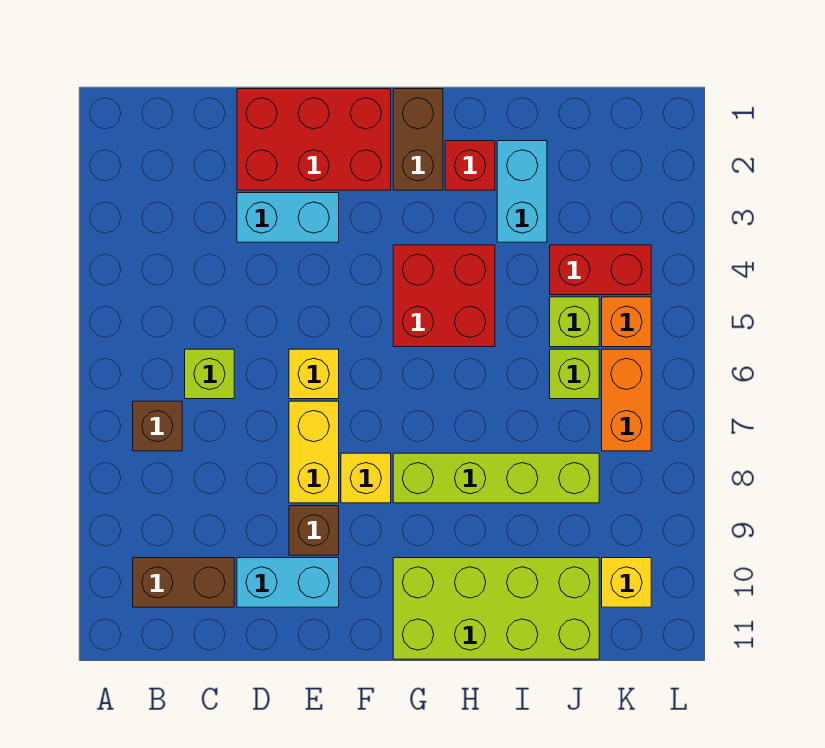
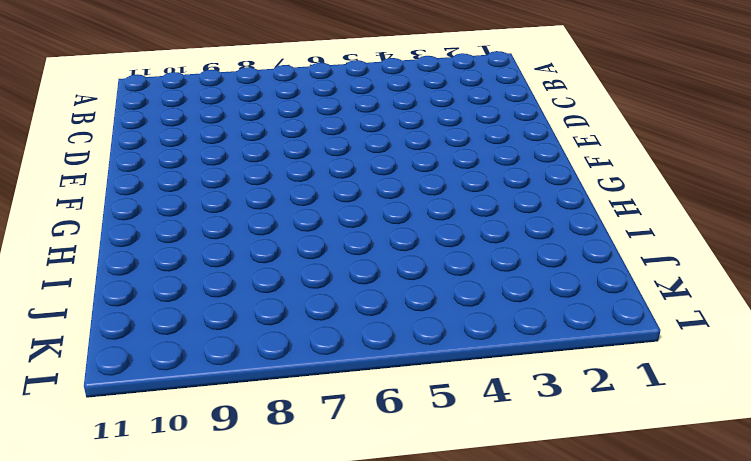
none -> brown brick B7 level 1
none -> brown brick B10:C10 level 1
none -> lime brick C6 level 1

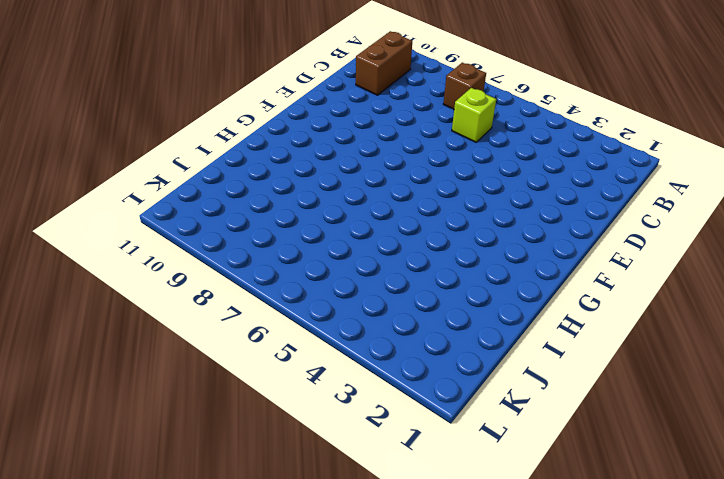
none -> red brick D1:F2 level 1
none -> cyan brick D3:E3 level 1
none -> cyan brick D10:E10 level 1

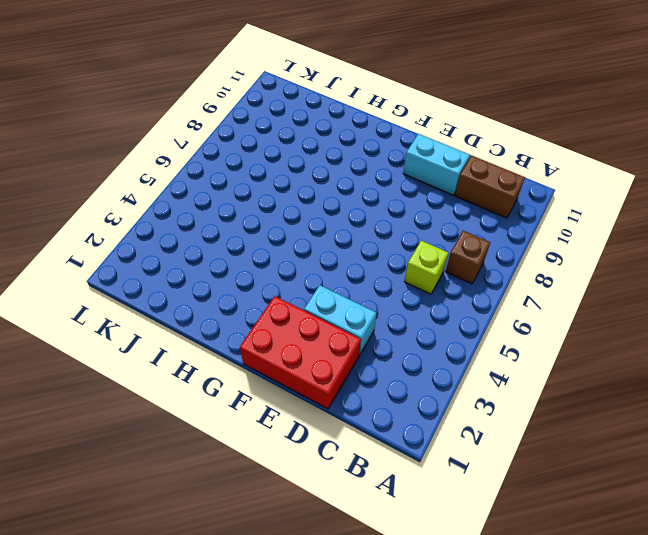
none -> yellow brick E6 level 1
none -> yellow brick E7:E8 level 1
none -> brown brick E9 level 1

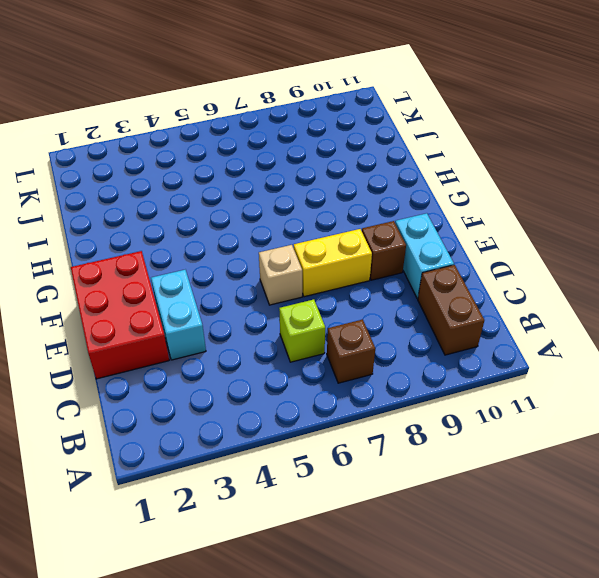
tan brick E6 level 1 -> yellow brick E6 level 1
none -> yellow brick F8 level 1
none -> brown brick G1:G2 level 1
none -> red brick G4:H5 level 1

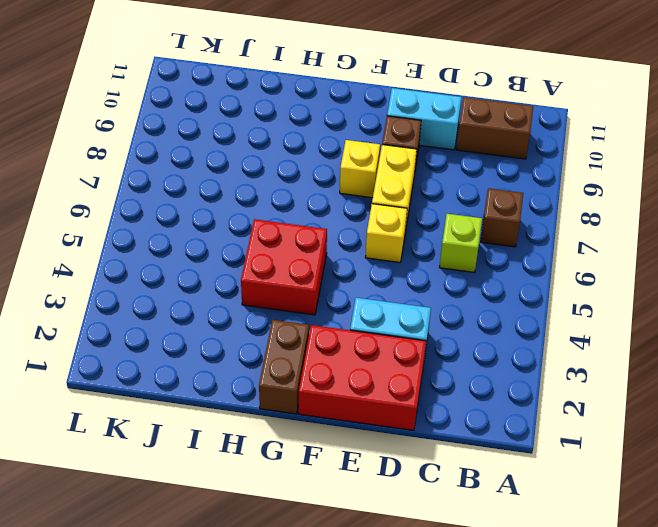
none -> lime brick G8:J8 level 1
none -> lime brick G10:J11 level 1
none -> red brick H2 level 1

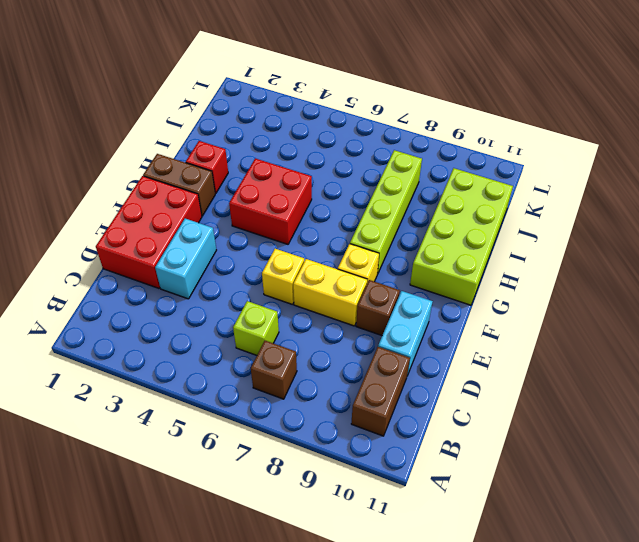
none -> cyan brick I2:I3 level 1
none -> red brick J4:K4 level 1
none -> lime brick J5 level 1

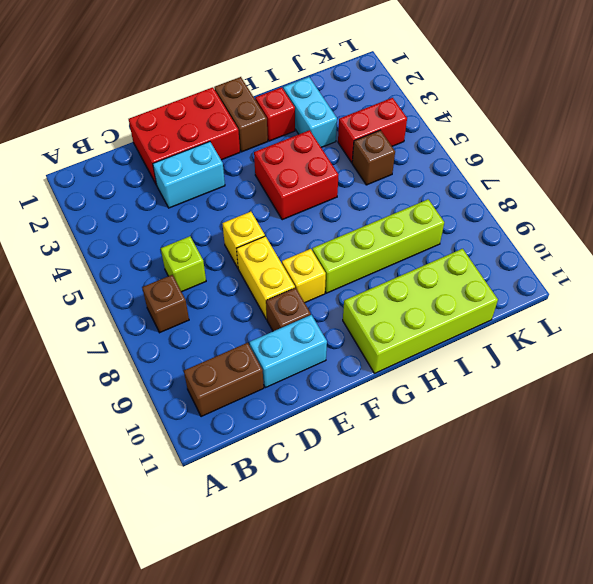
brown brick J5 level 1 -> lime brick J5 level 1
none -> lime brick J6 level 1
none -> orange brick K5 level 1
none -> orange brick K6:K7 level 1

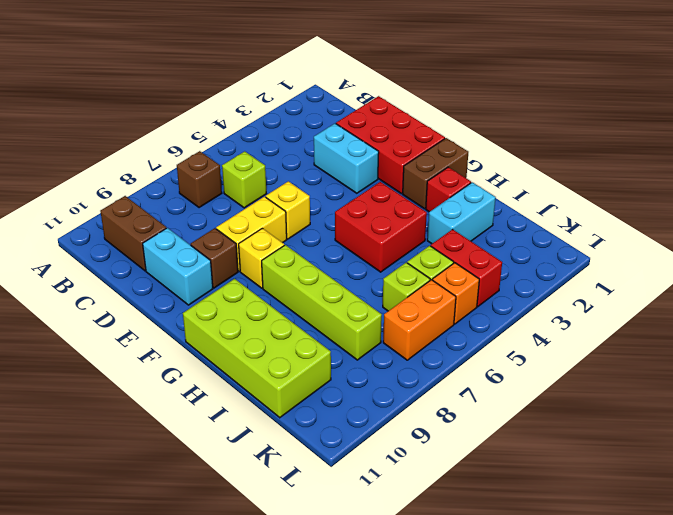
none -> yellow brick K10 level 1

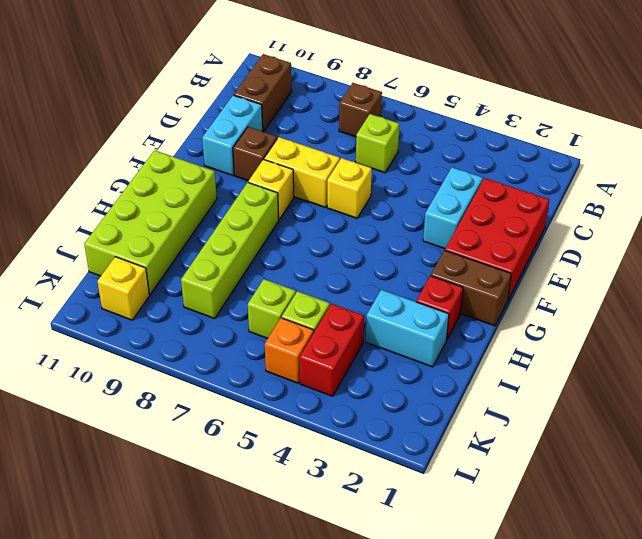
none -> red brick G4:H5 level 1
none -> orange brick K6:K7 level 1

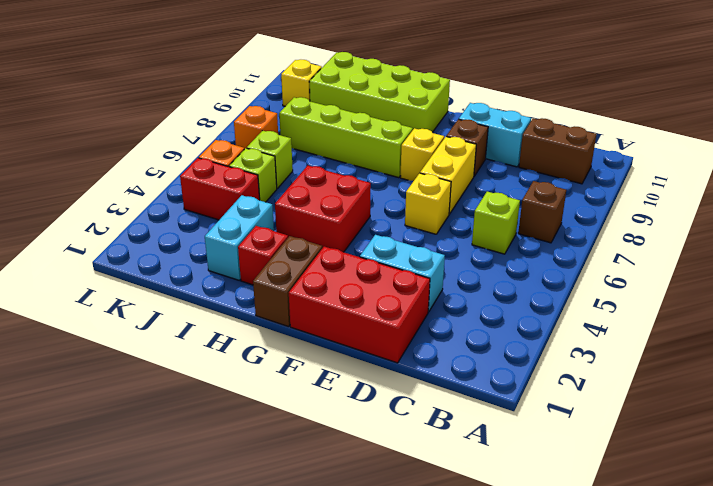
orange brick K7 level 1 -> orange brick K6:K7 level 1

